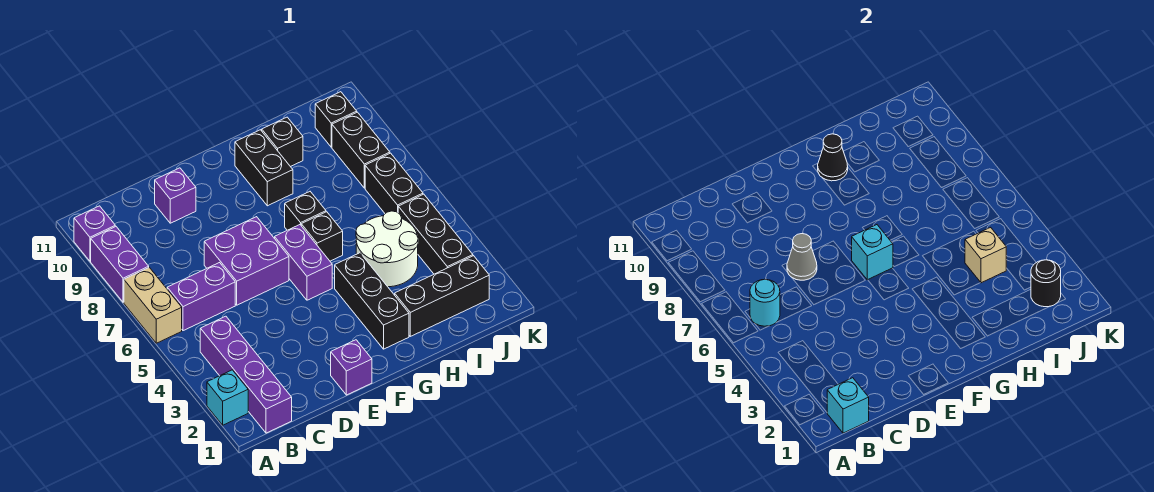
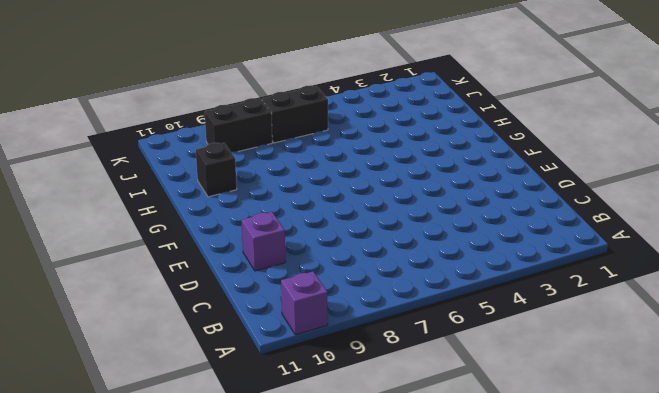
none -> cyan brick A2 level 1
none -> tan brick A6:A7 level 1
none -> purple brick A8:A9 level 1

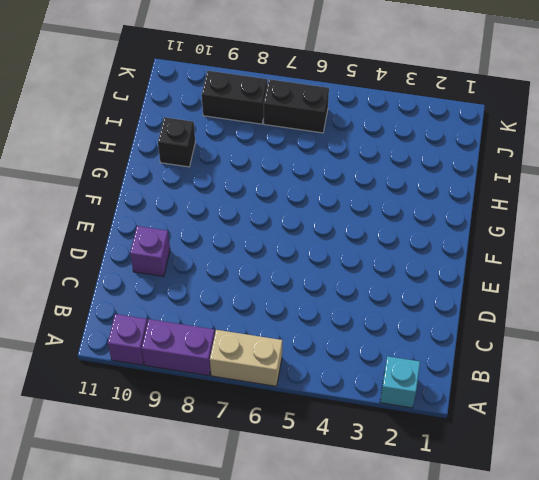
none -> purple brick B1:B4 level 1
none -> purple brick B6:C6 level 1
none -> purple brick D6:E7 level 1

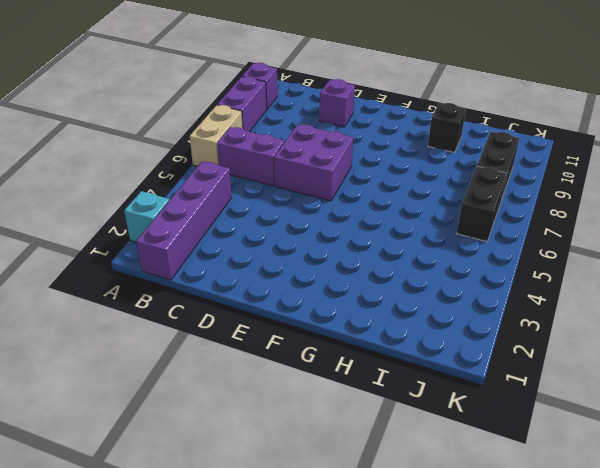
none -> purple brick E1 level 1
none -> purple brick F5:F6 level 1
none -> black brick G2:G4 level 1

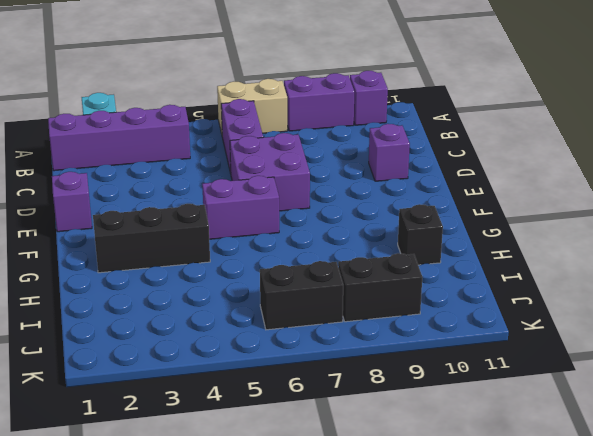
none -> black brick G6 level 1
none -> black brick G7 level 1
none -> black brick G9:G10 level 1

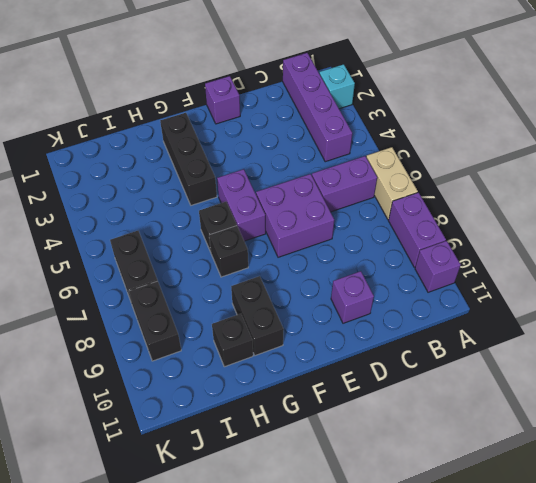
none -> black brick H2:J2 level 1
none -> white round brick H4:I5 level 1
none -> black brick J3:J5 level 1

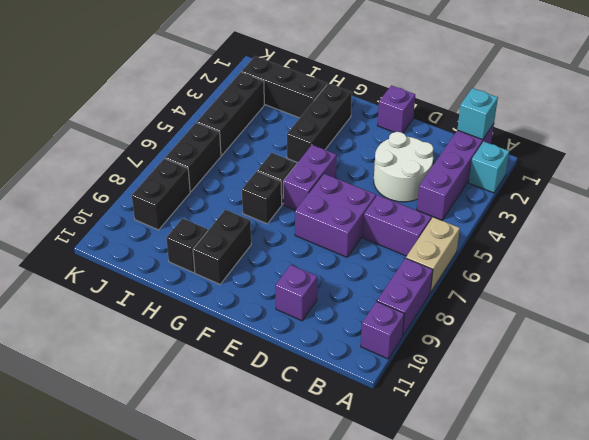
white round brick C3:D4 level 1 -> white round brick H4:I5 level 1
none -> black brick J10 level 1
none -> cyan round brick B6 level 2
none -> grey cone D7 level 2

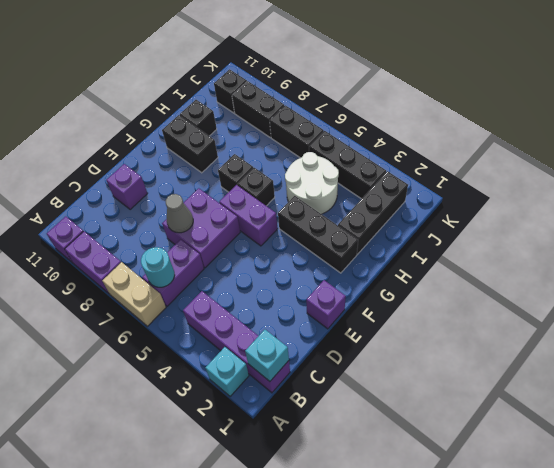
none -> cyan brick F6 level 2
none -> black cone G10 level 2
none -> tan brick I4 level 2

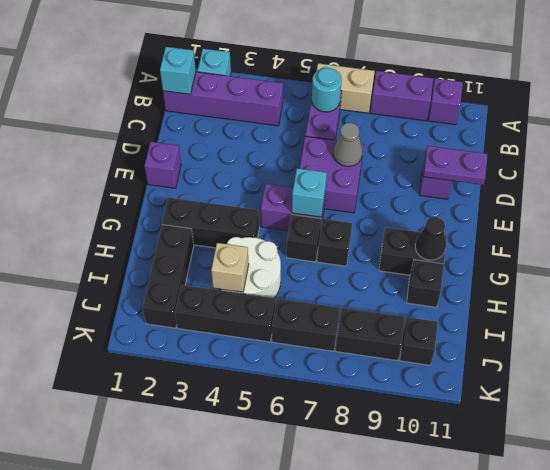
purple plate D10:D11 level 2 -> none
none -> black round brick J2 level 2

